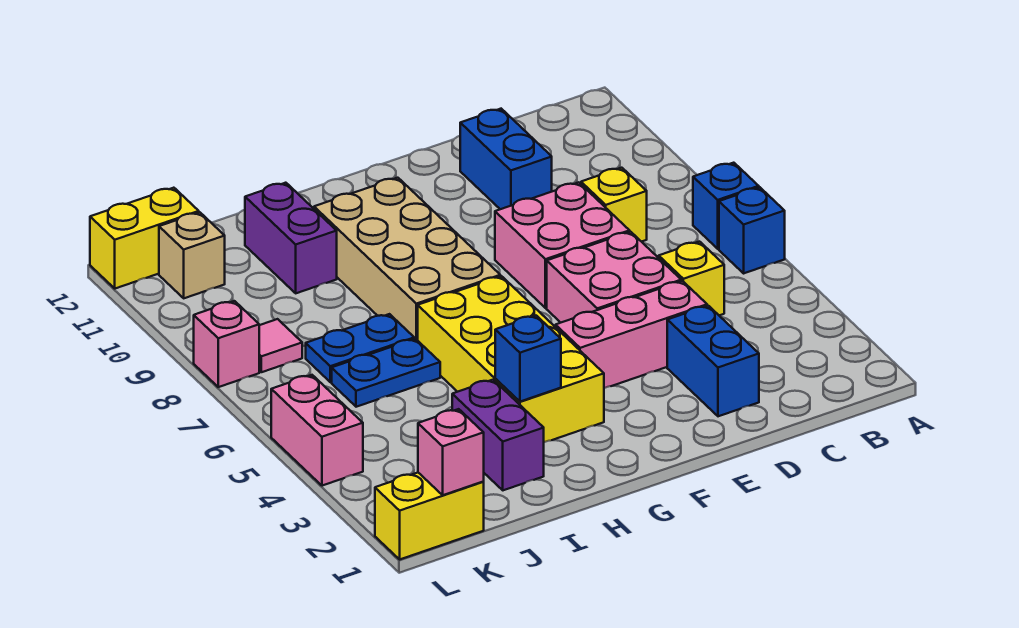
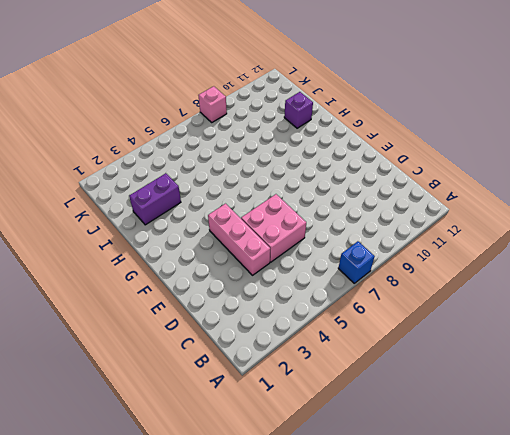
purple brick I11 level 1 -> purple brick I10:I11 level 1
none -> blue brick A6 level 1
none -> yellow brick C5 level 1
none -> yellow brick C8 level 1

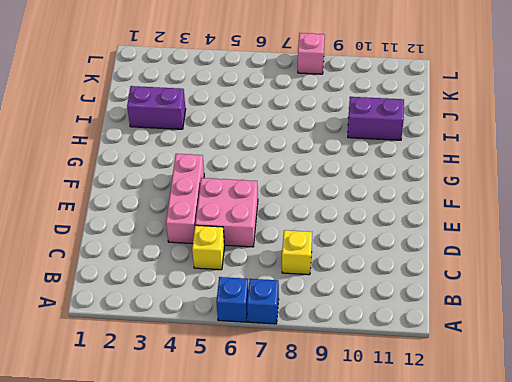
none -> blue brick D2:D3 level 1
none -> pink brick D7:E8 level 1
none -> blue brick D10:D11 level 1

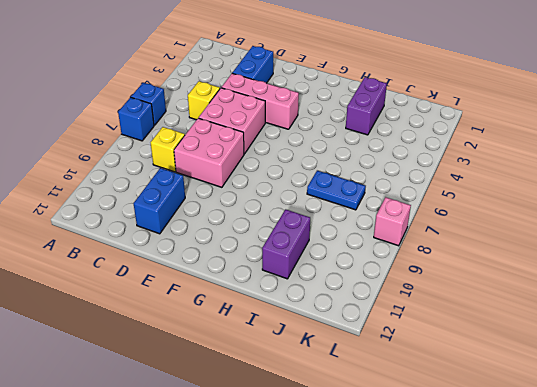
none -> yellow brick G3:H6 level 1
none -> tan brick G7:H10 level 1
none -> blue plate I6:J6 level 1

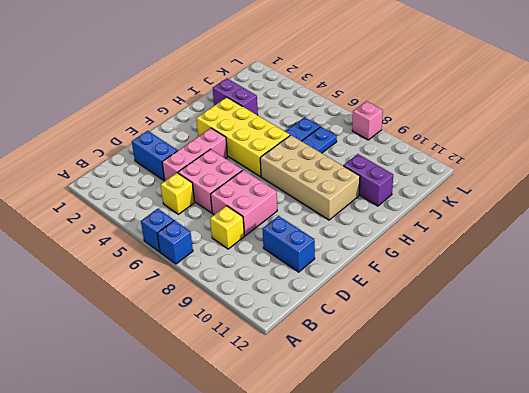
none -> yellow brick K1:L1 level 1
none -> pink tile K8 level 1
none -> tan brick K11 level 1

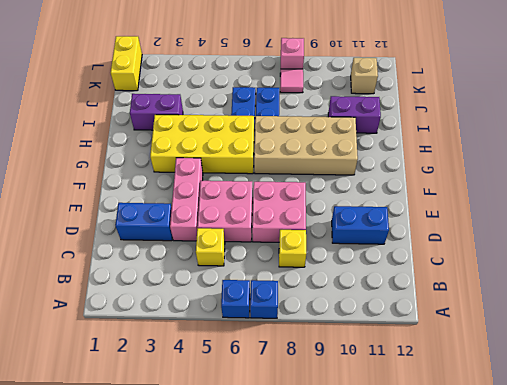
none -> yellow brick K12:L12 level 1
none -> pink brick L4:L5 level 1
none -> blue brick H3 level 2

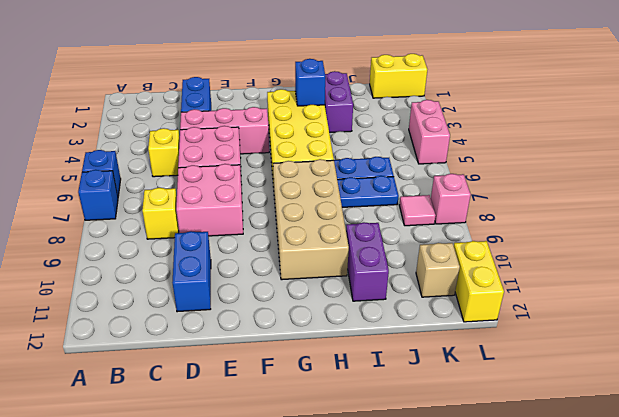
yellow brick L11:L12 level 1 -> yellow brick K12:L12 level 1
none -> pink brick K1 level 2

